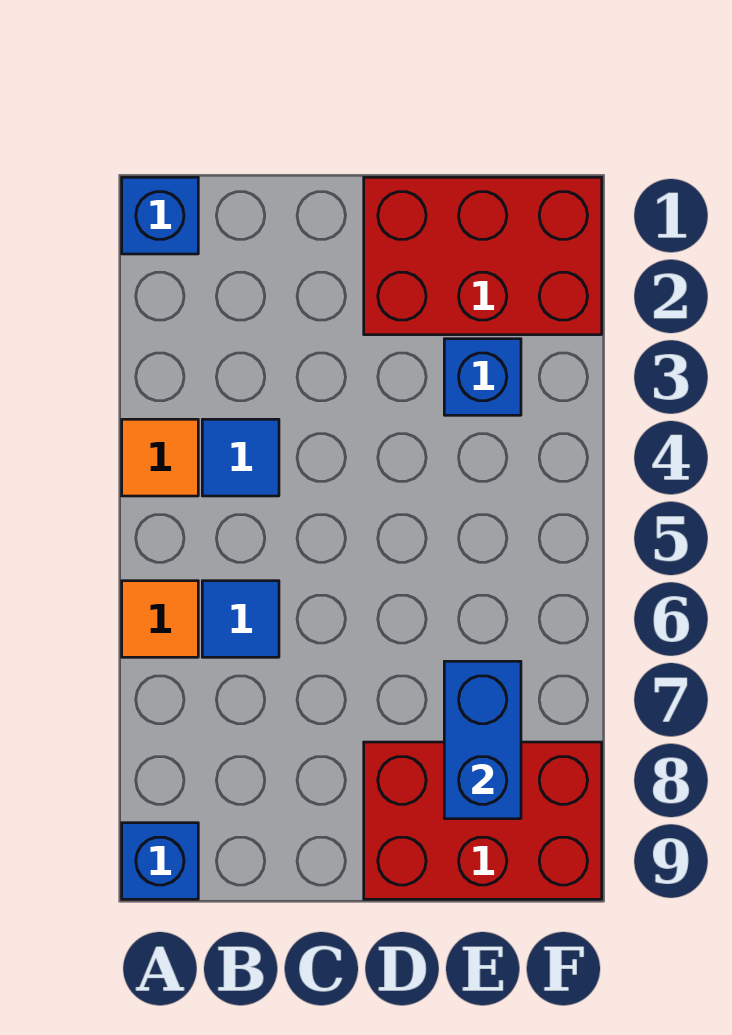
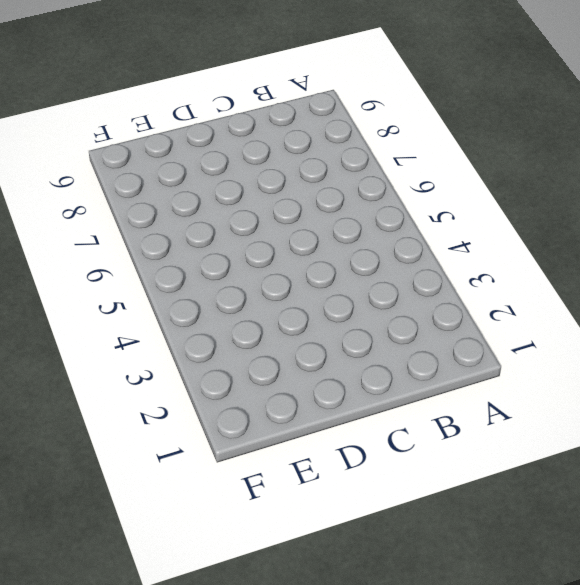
none -> blue brick A1 level 1
none -> orange tile A4 level 1

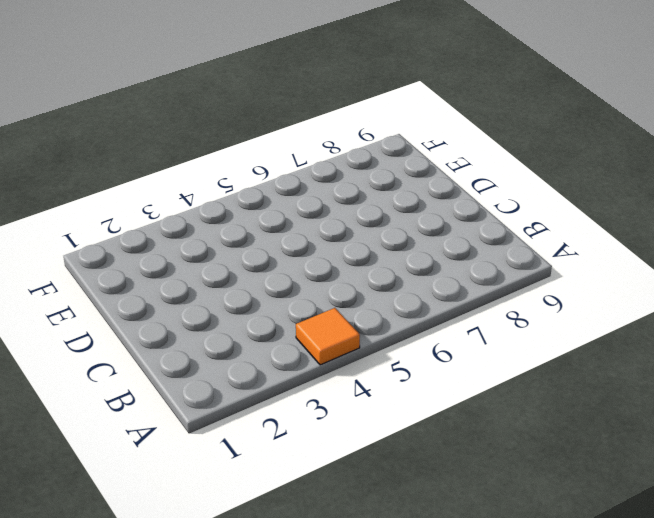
none -> blue brick A1 level 1
none -> orange tile A6 level 1

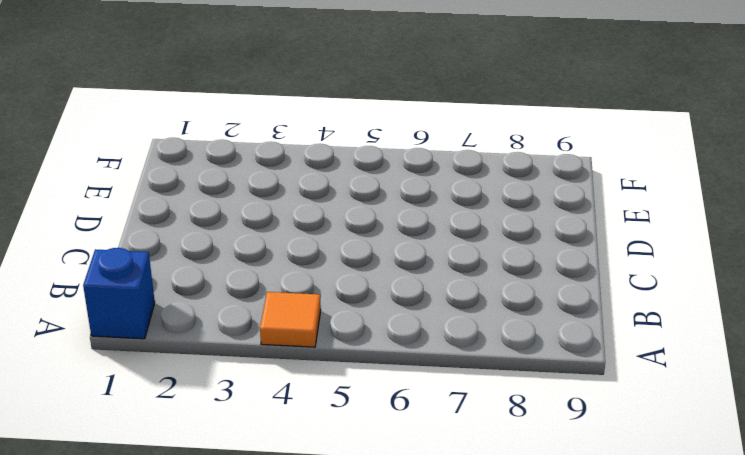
none -> orange tile A6 level 1
none -> blue brick A9 level 1

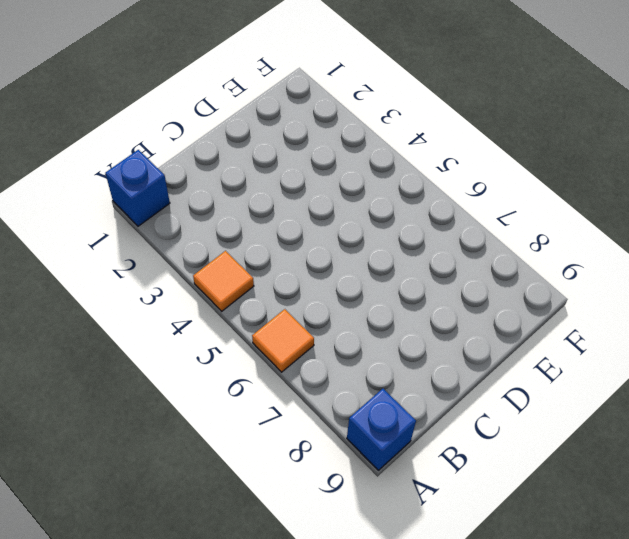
none -> blue tile B4 level 1
none -> blue tile B6 level 1

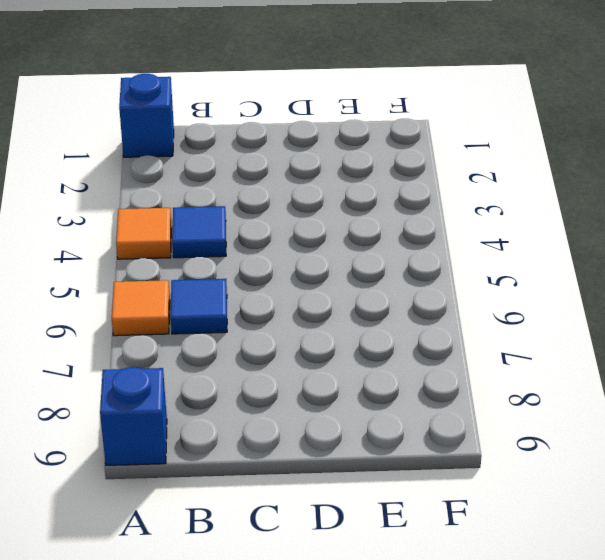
none -> red brick D1:F2 level 1
none -> red brick D8:F9 level 1

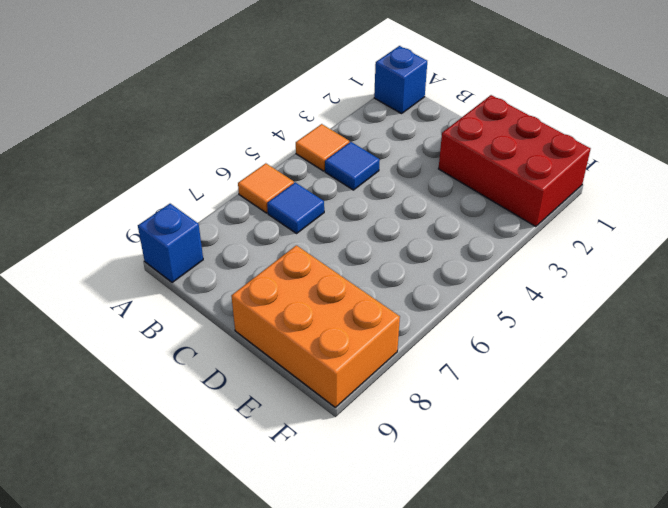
orange brick D8:F9 level 1 -> red brick D8:F9 level 1
none -> blue brick E3 level 1
none -> blue brick E7:E8 level 2

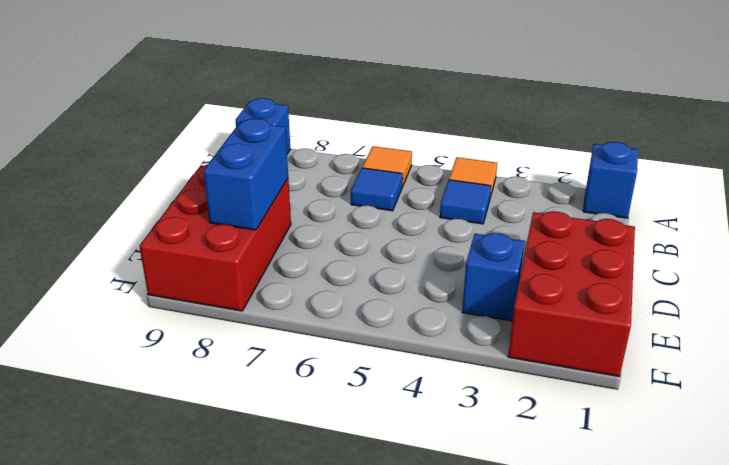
blue brick D8:E8 level 2 -> blue brick E7:E8 level 2

